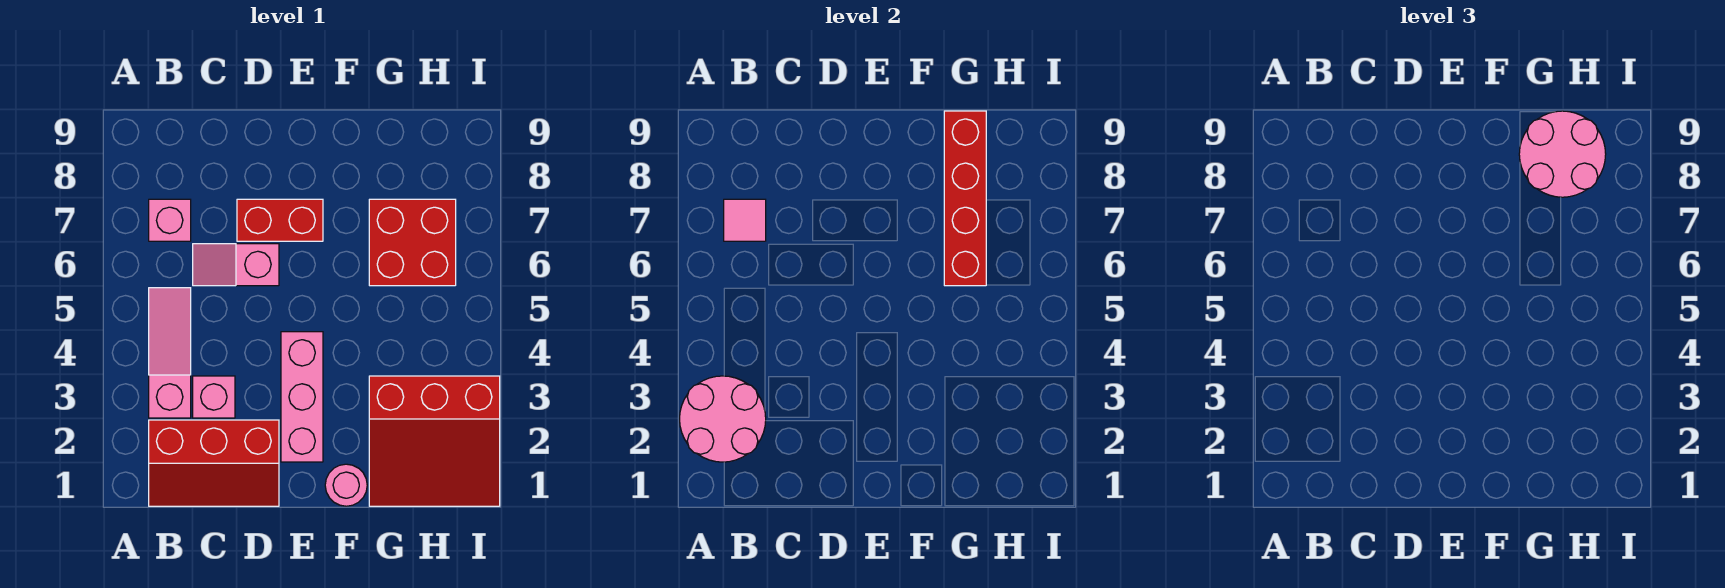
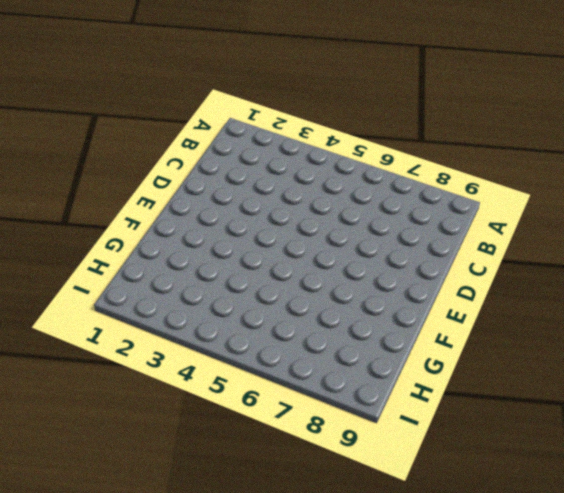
none -> red slope B1:D2 level 1 top 2
none -> pink slope B3:B5 level 1 top 3
none -> pink brick B7 level 1

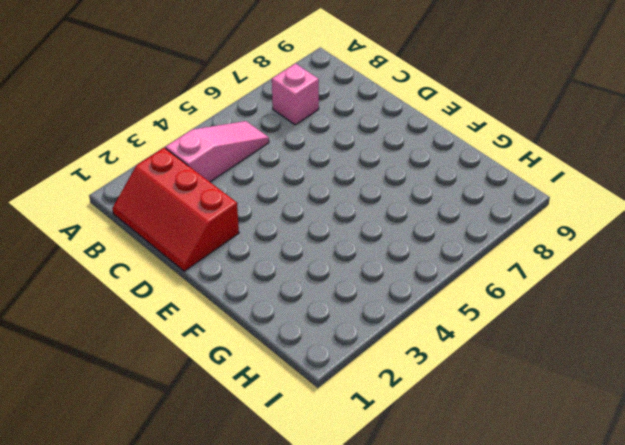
none -> pink brick C3 level 1
none -> pink slope C6:D6 level 1 top D
none -> red brick D7:E7 level 1

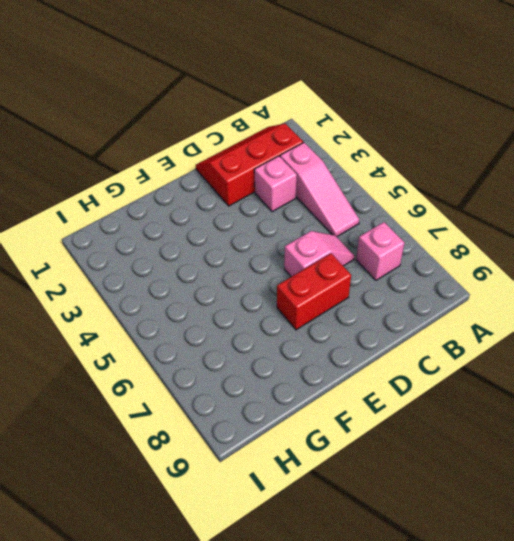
none -> pink brick E2:E4 level 1
none -> pink round brick F1 level 1
none -> red slope G1:I3 level 1 top 3

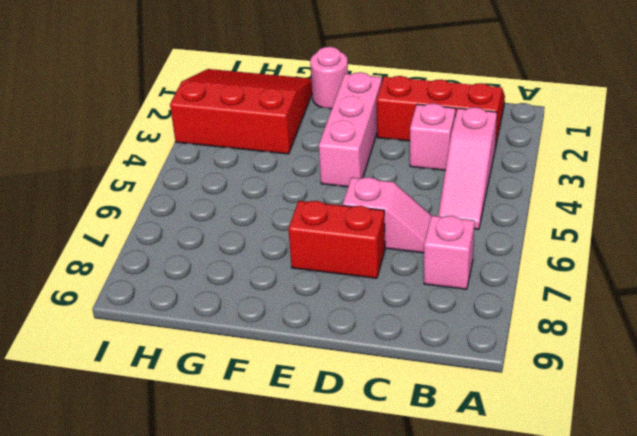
none -> red brick G6:H7 level 1
none -> pink round brick A2:B3 level 2
none -> pink tile B7 level 2

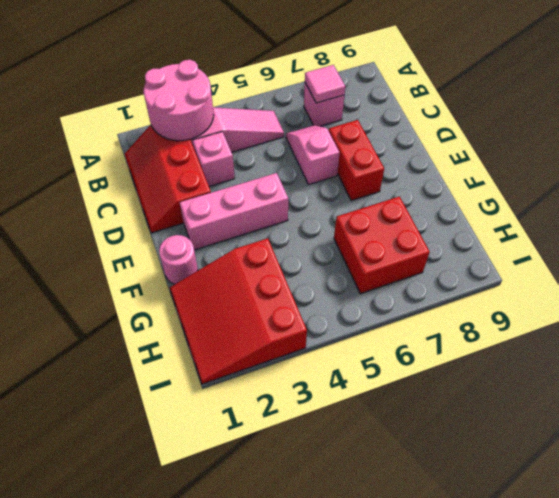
none -> red brick G6:G9 level 2
none -> pink round brick G8:H9 level 3

